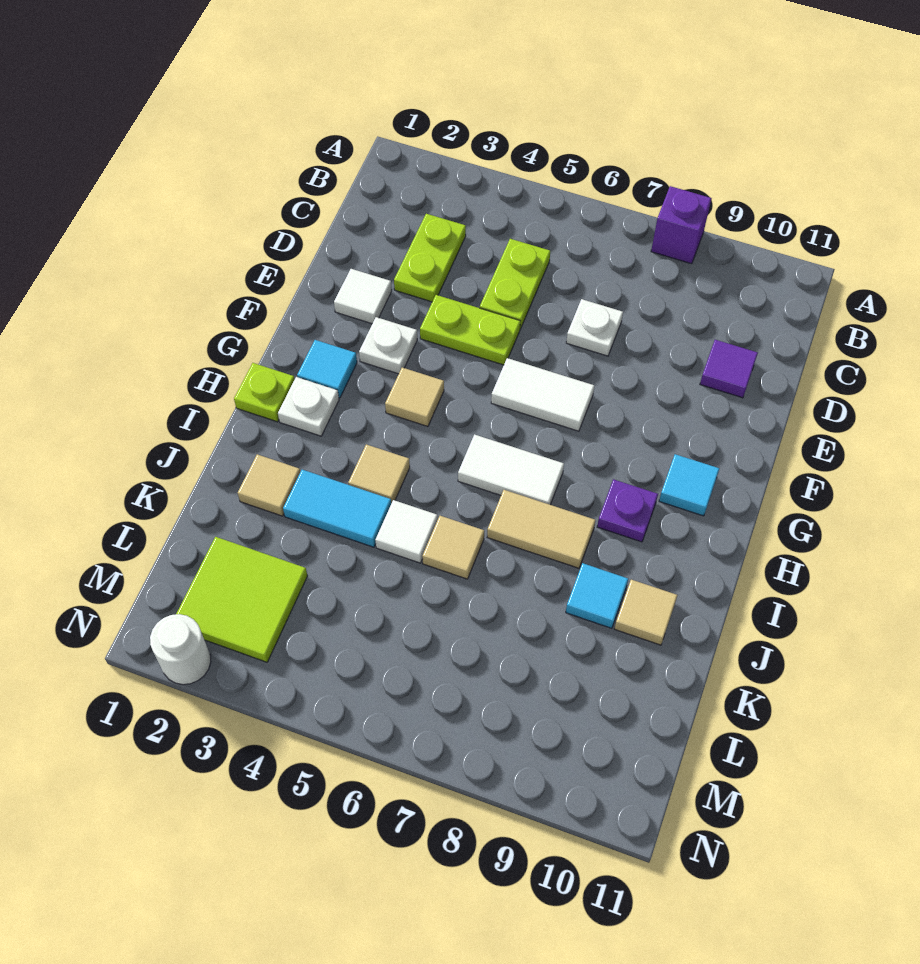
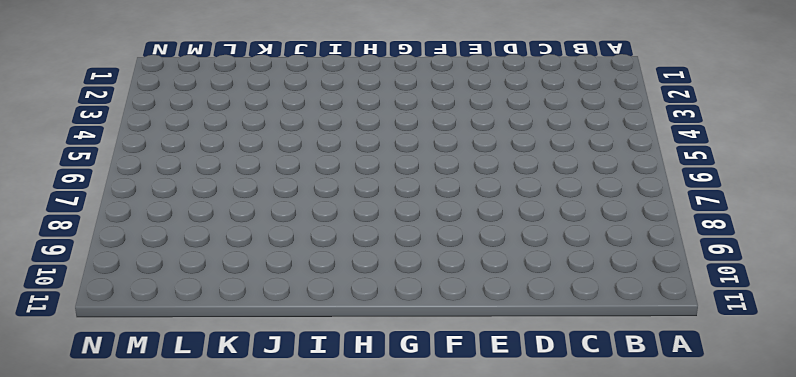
none -> purple brick A8 level 1
none -> lime plate C3:D3 level 1
none -> lime plate C5:D5 level 1

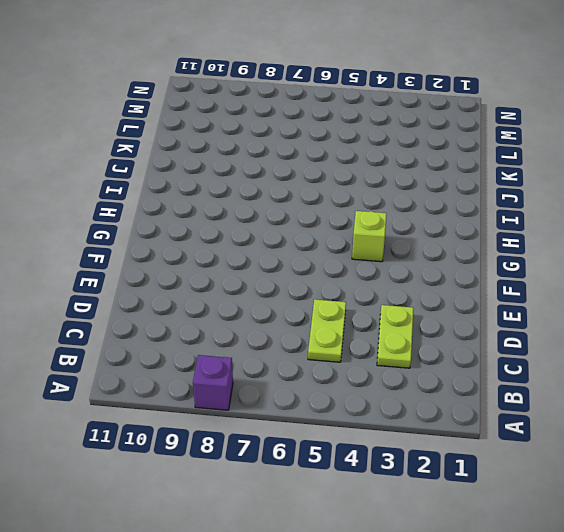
lime brick G4 level 1 -> tan tile G4 level 1
none -> white plate D7 level 1
none -> purple tile D10 level 1
none -> white tile E2 level 1

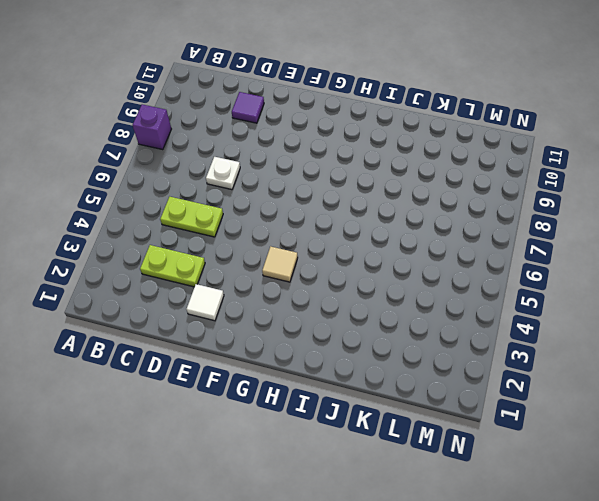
none -> lime plate E4:E5 level 1
none -> white plate F3 level 1
none -> white tile F6:F7 level 1

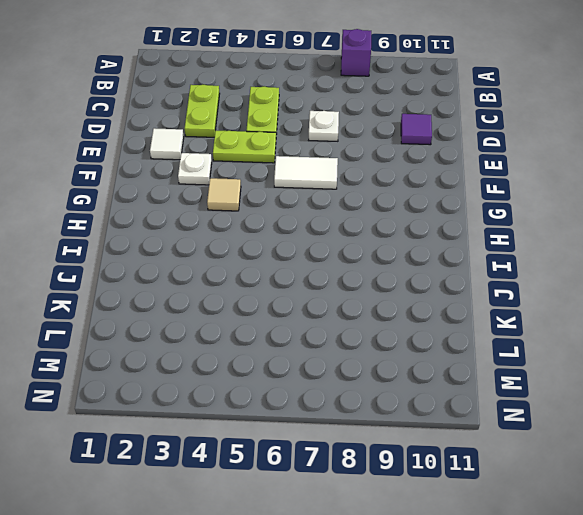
none -> cyan tile G2 level 1
none -> cyan tile G10 level 1
none -> lime plate H1 level 1

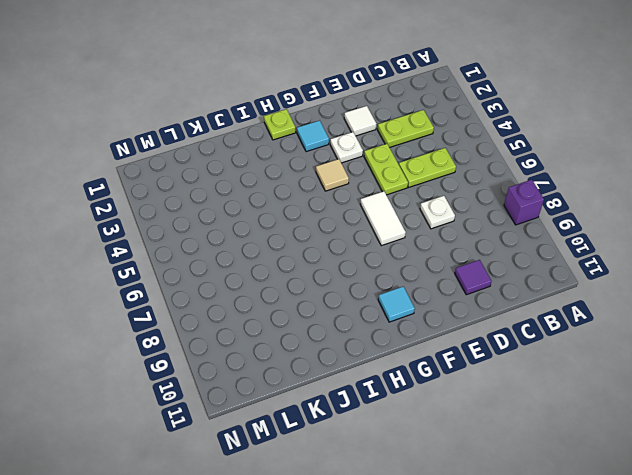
none -> white plate H2 level 1
none -> white tile H6:H7 level 1
none -> purple plate H9 level 1

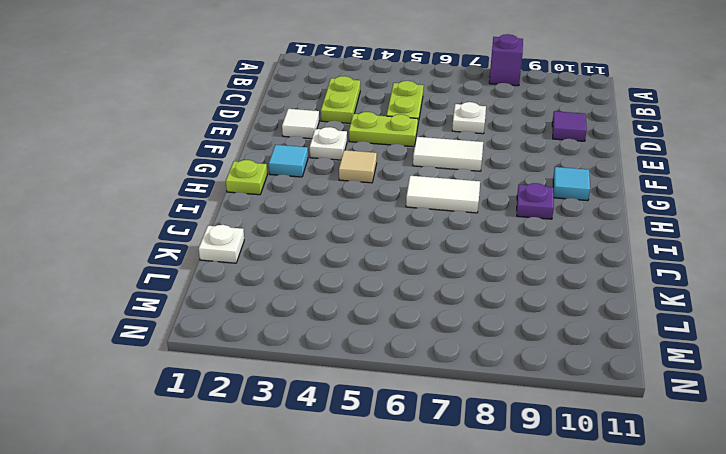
white plate K1 level 1 -> white plate H2 level 1
none -> tan tile I4 level 1
none -> tan tile I7:I8 level 1
none -> tan tile J2 level 1

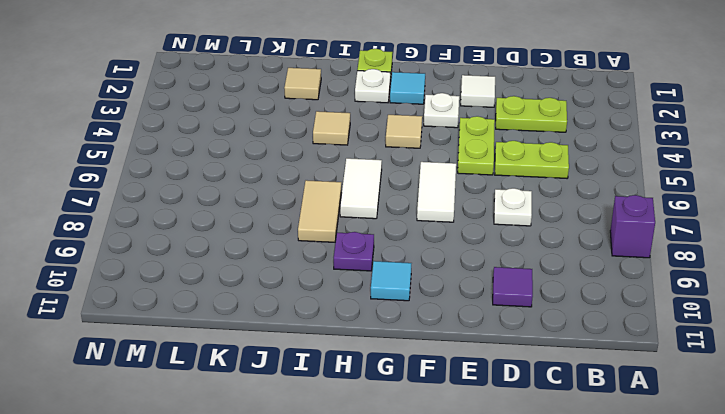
none -> cyan tile J3:J4 level 1
none -> white tile J5 level 1
none -> tan tile J6 level 1

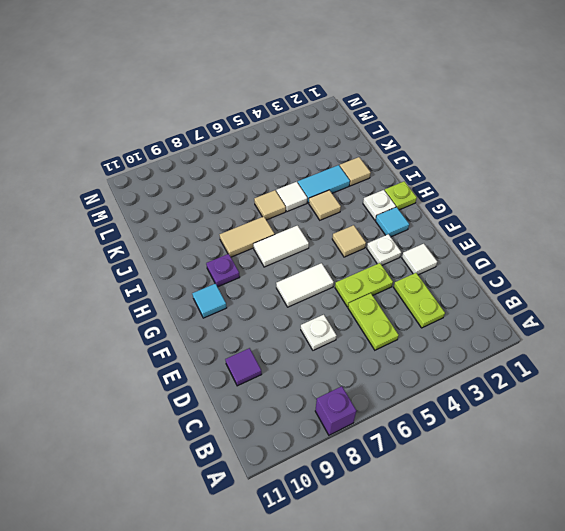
none -> cyan tile J9 level 1
none -> tan tile J10 level 1
none -> lime tile L2:M3 level 1

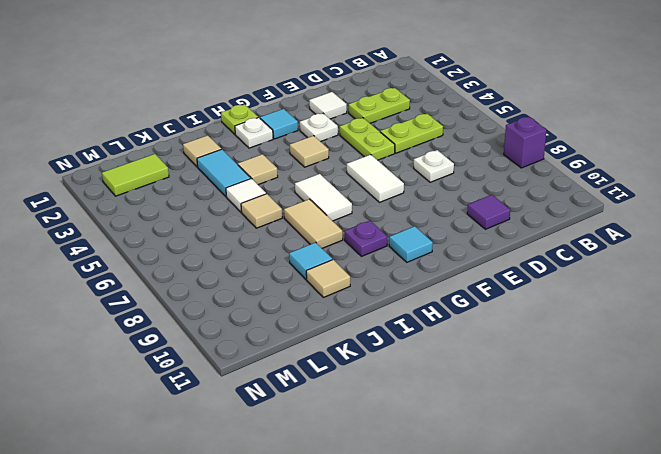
lime tile L2:M2 level 1 -> lime tile L2:M3 level 1
none -> white round brick N2 level 1

